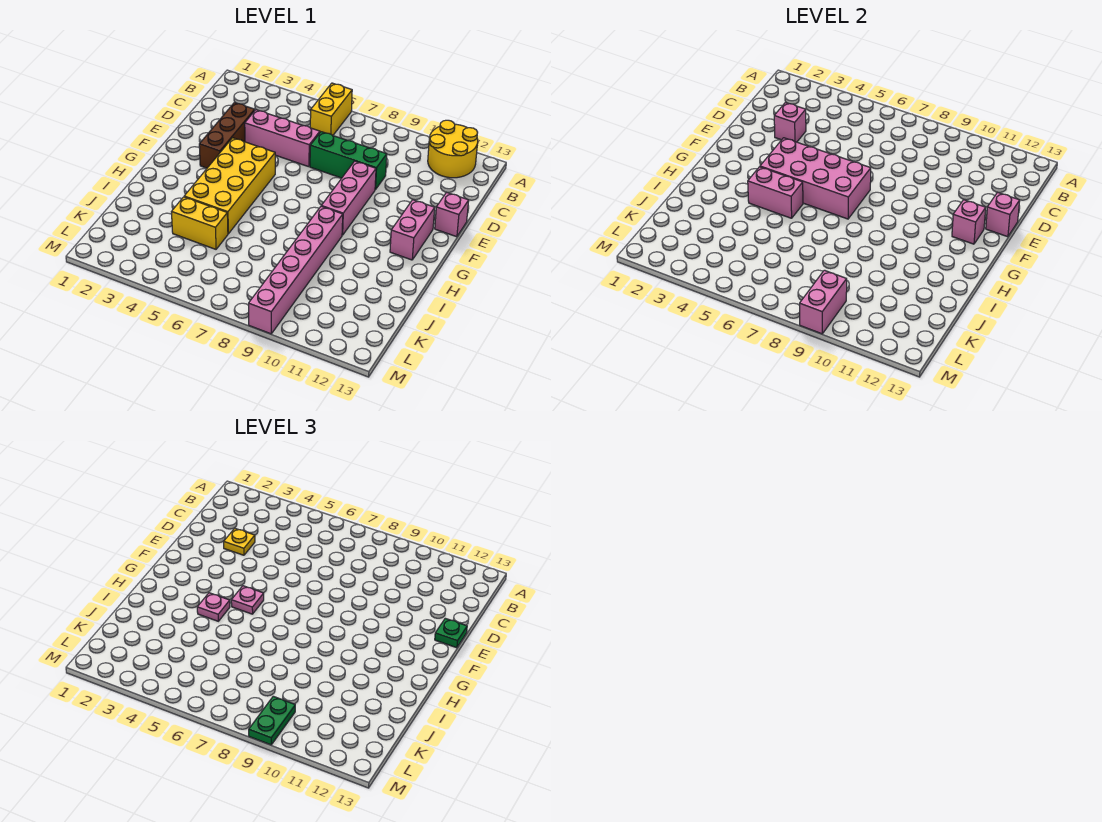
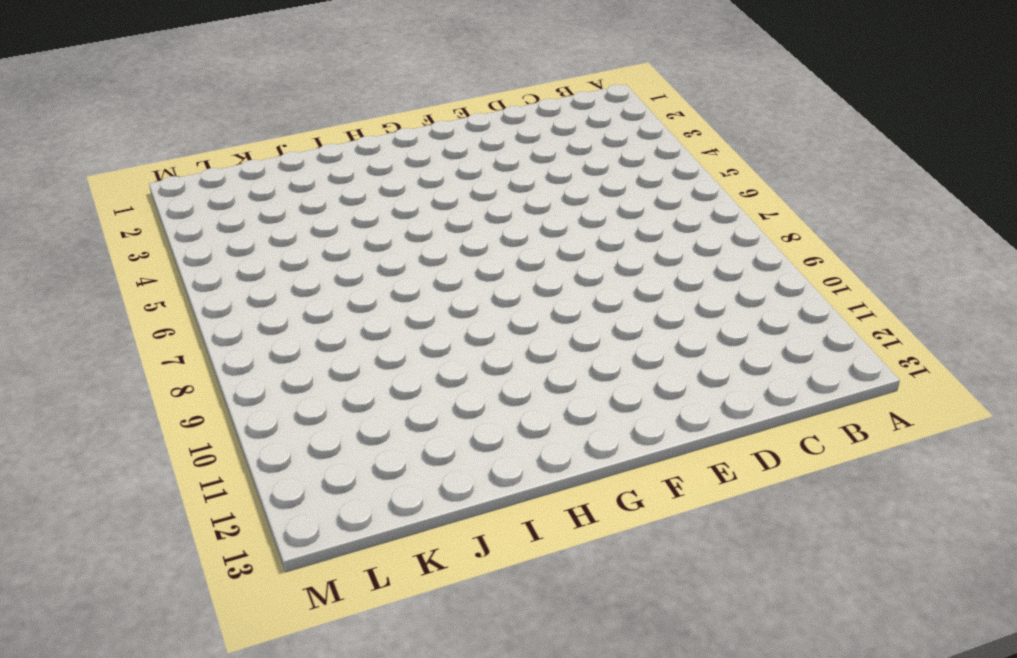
none -> yellow brick A6:B6 level 1
none -> yellow round brick A11:B12 level 1
none -> brown brick D3:F3 level 1

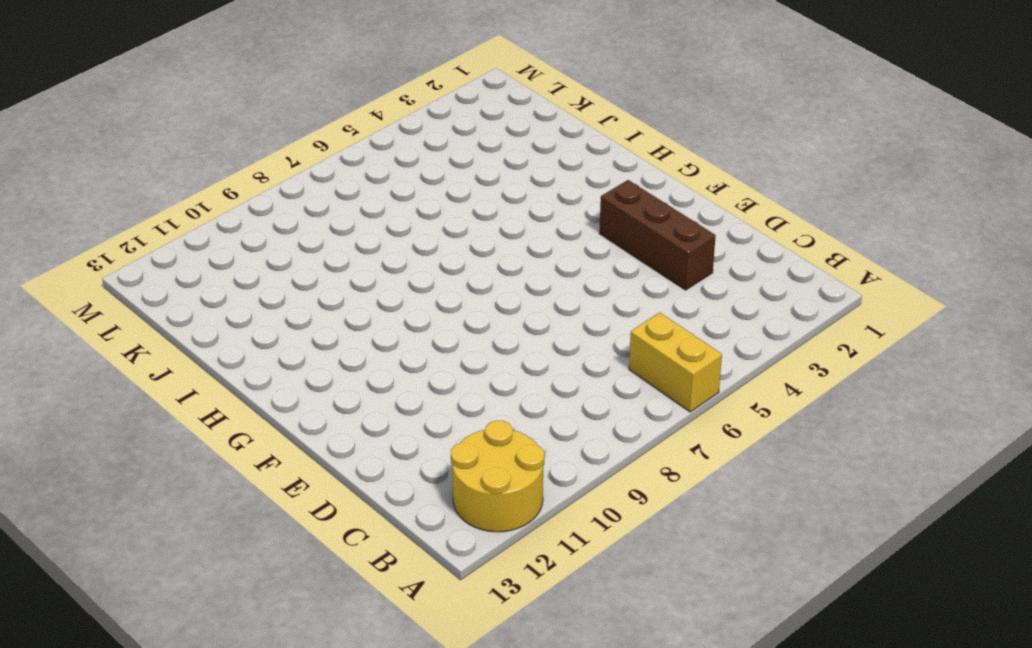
none -> pink brick D4:D6 level 1
none -> green brick D7:D9 level 1
none -> pink brick E9:G9 level 1

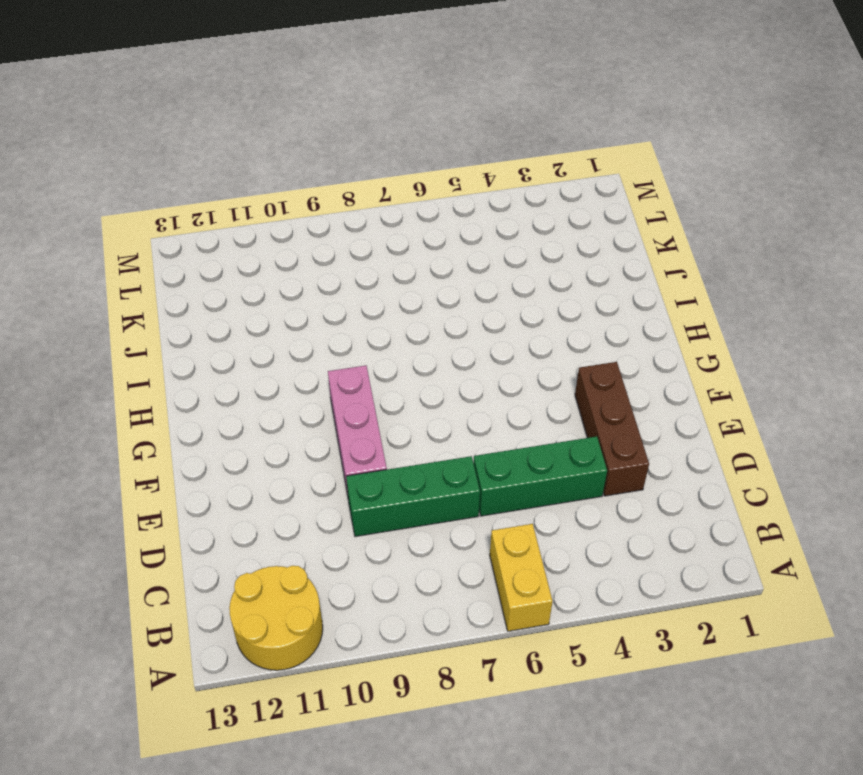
green brick D4:D6 level 1 -> pink brick D4:D6 level 1
none -> pink brick E13 level 1
none -> yellow brick F4:I5 level 1
none -> pink brick F12:G12 level 1

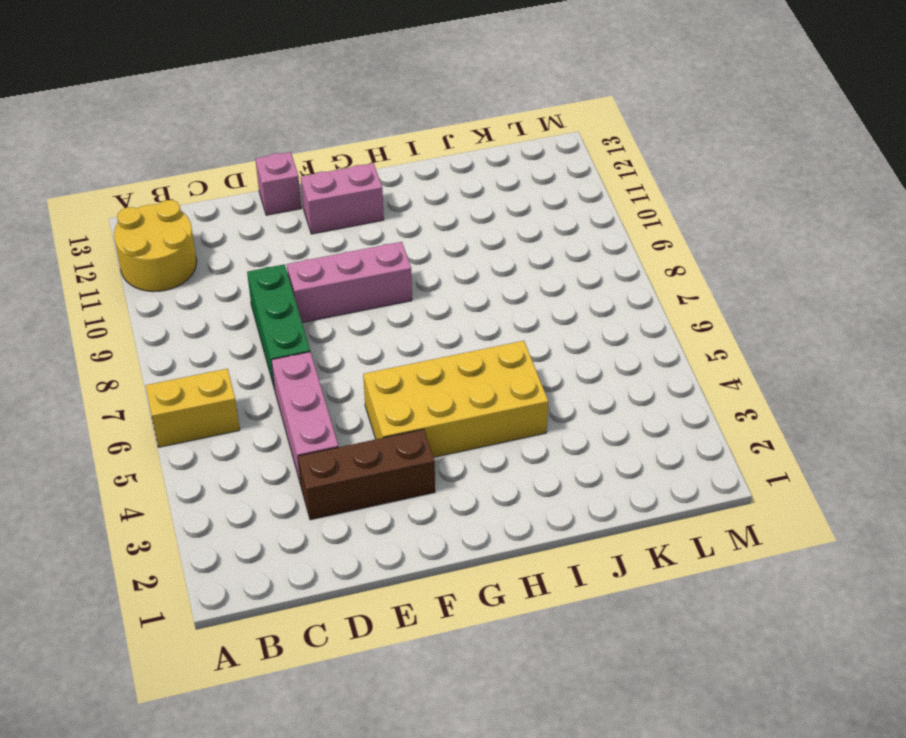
none -> pink brick H9:M9 level 1
none -> yellow brick J4:J5 level 1
none -> pink brick D3 level 2

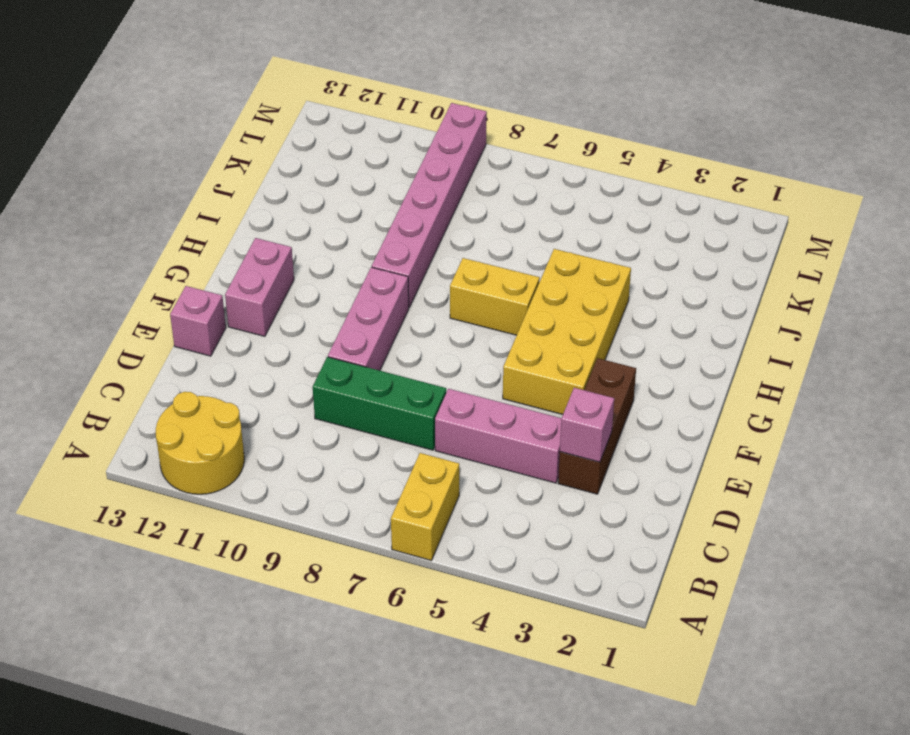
yellow brick H6:H7 level 1 -> yellow brick J4:J5 level 1
none -> pink brick E13 level 2
none -> pink brick F4:G7 level 2
none -> pink brick F12 level 2

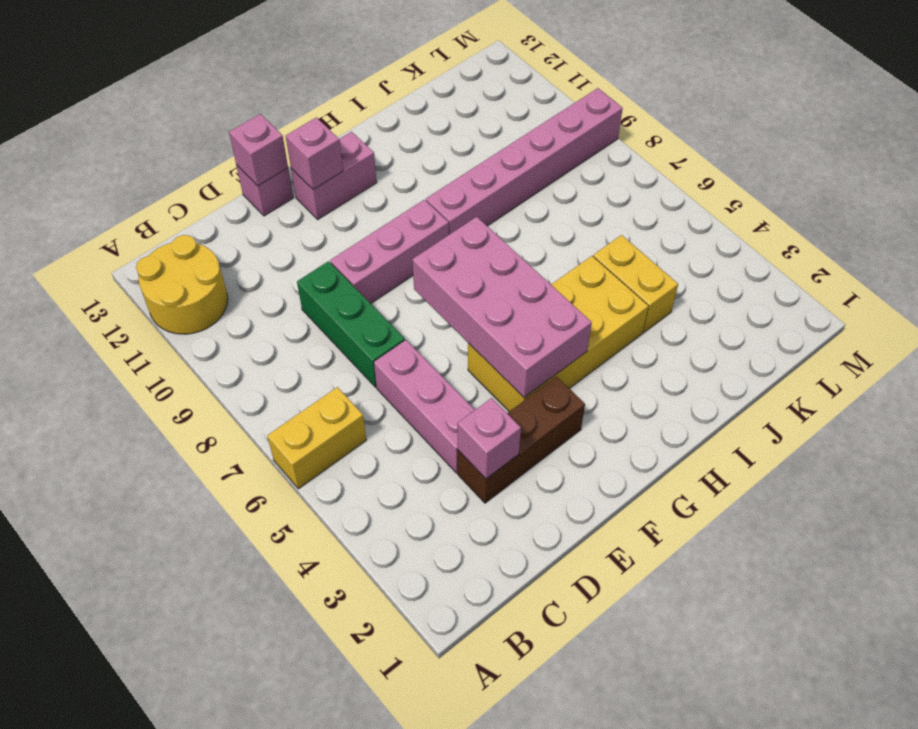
none -> pink brick H4:H5 level 2
none -> pink brick L9:M9 level 2
none -> yellow plate D3 level 3

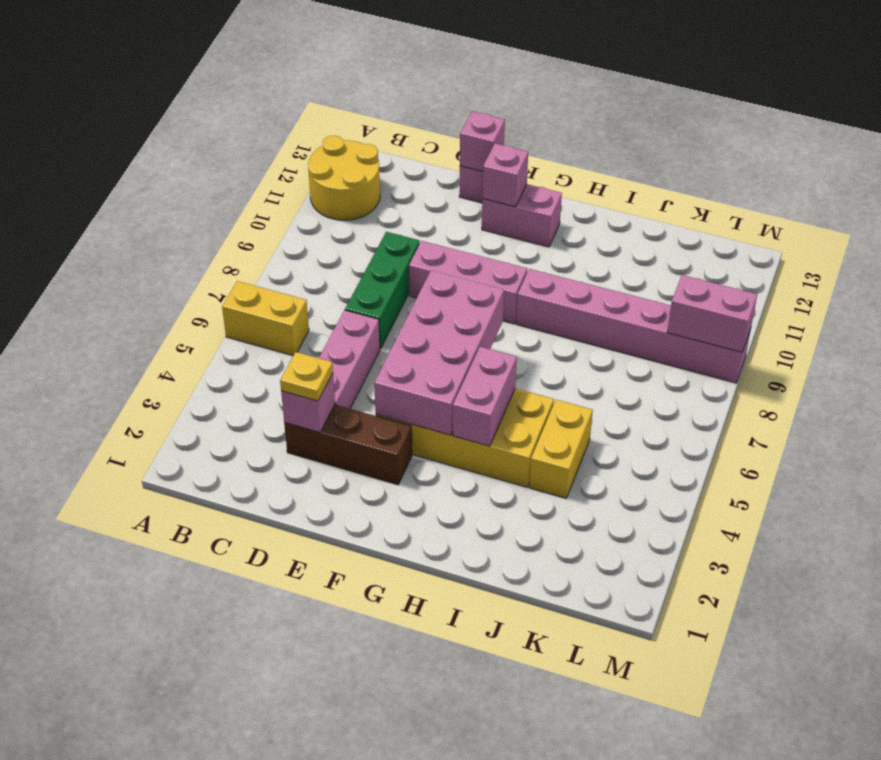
none -> green plate E13 level 3
none -> pink plate G5 level 3
none -> pink plate H4 level 3

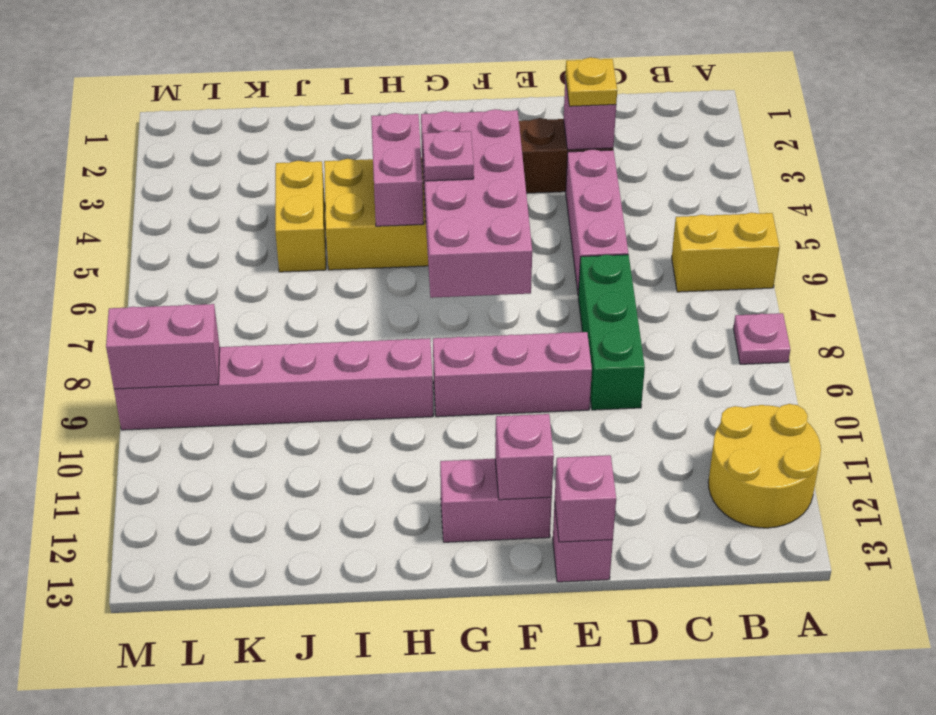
pink plate A8 level 1 -> pink plate H4 level 3
none -> green plate E13 level 3
none -> green plate L9:M9 level 3

